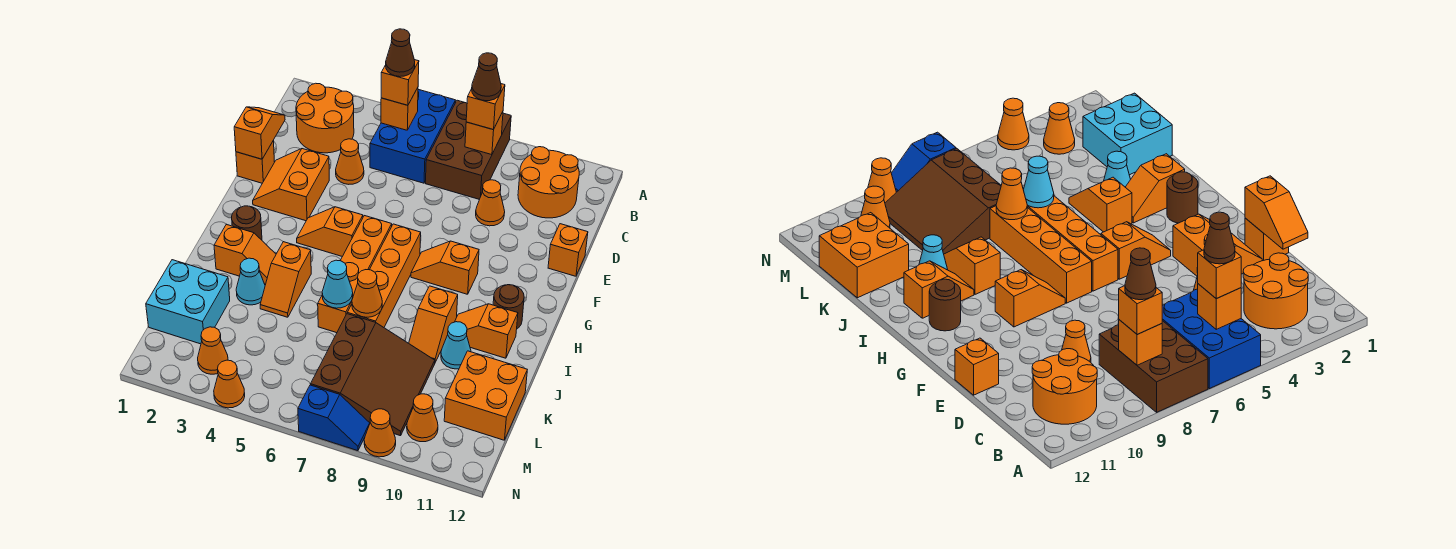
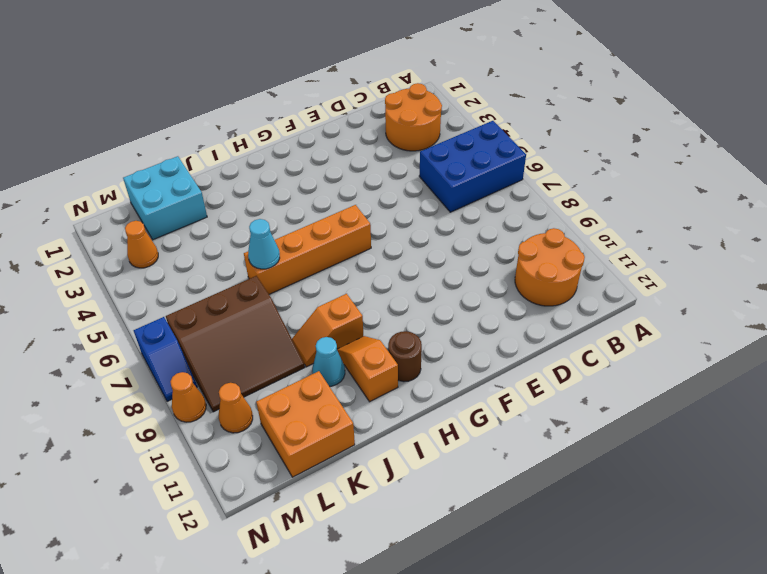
none -> brown brick A7:C8 level 1
none -> orange cone D4 level 1
none -> orange cone D9 level 1
none -> orange brick E1 level 1

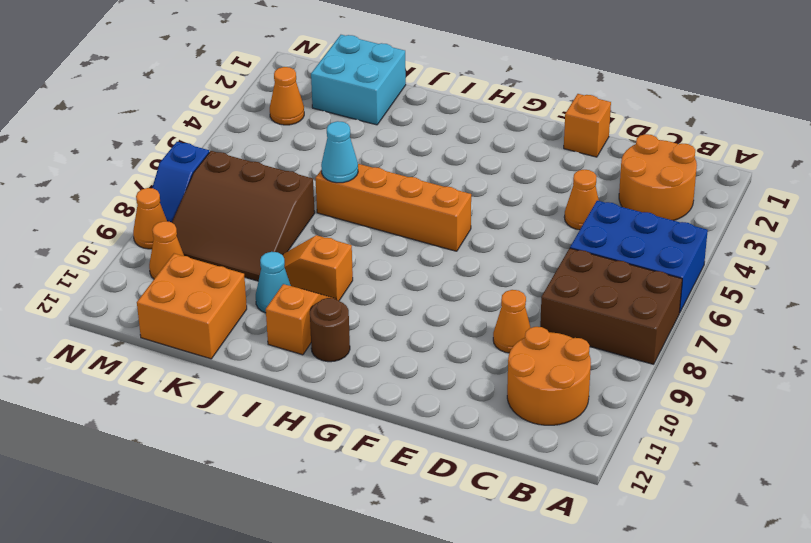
none -> orange slope E2:F3 level 1 top 3
none -> orange brick E12 level 1
none -> orange slope G4:G5 level 1 top 5
none -> orange brick G7:J7 level 1

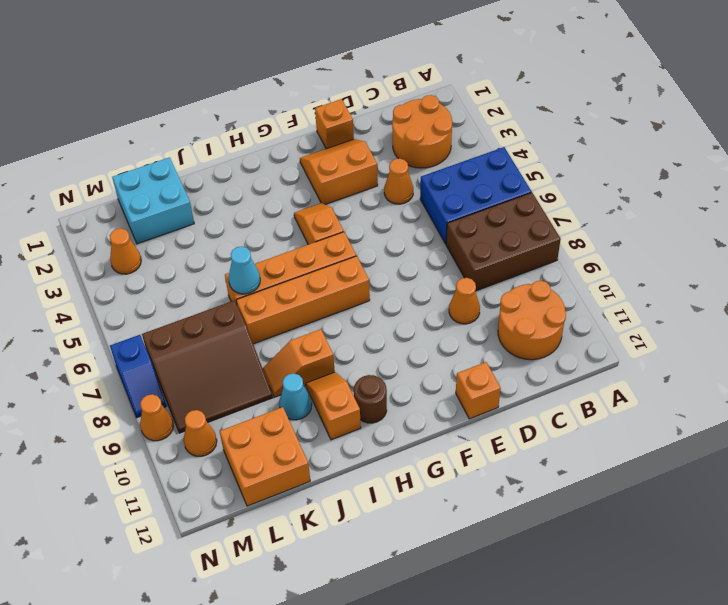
none -> orange slope G8:G9 level 1 top 9
none -> brown round brick H2 level 1
none -> orange slope I2:I3 level 1 top 2
none -> orange slope I4:J4 level 1 top I

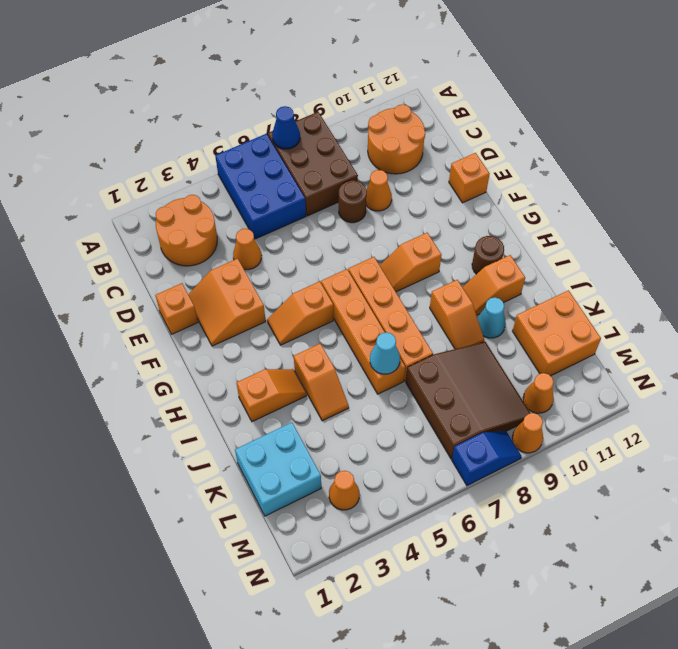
blue cone A7 level 2 -> none
brown round brick D8 level 1 -> brown round brick H2 level 1
none -> cyan cone J3 level 1
none -> orange cone N4 level 1
none -> orange brick B5 level 2
none -> orange brick B8 level 2

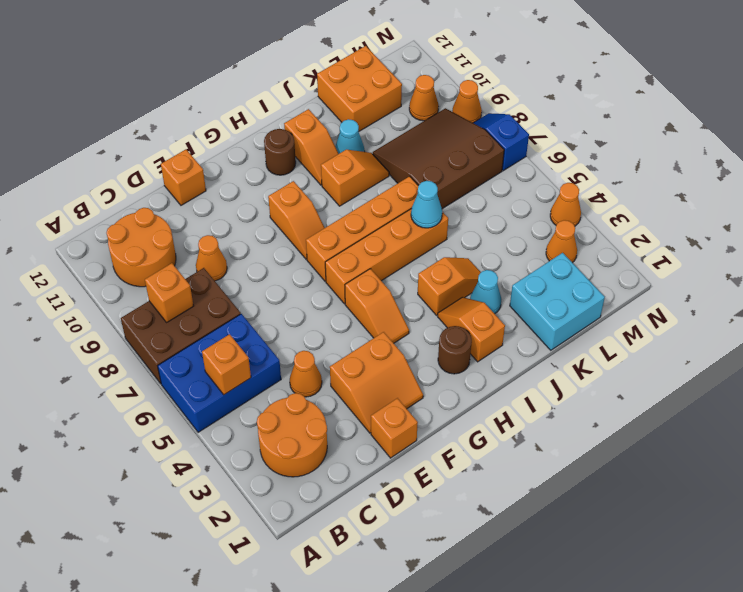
none -> orange slope D1:E1 level 2 top E
none -> orange cone J7 level 2
none -> orange brick B5 level 3
none -> orange brick B8 level 3

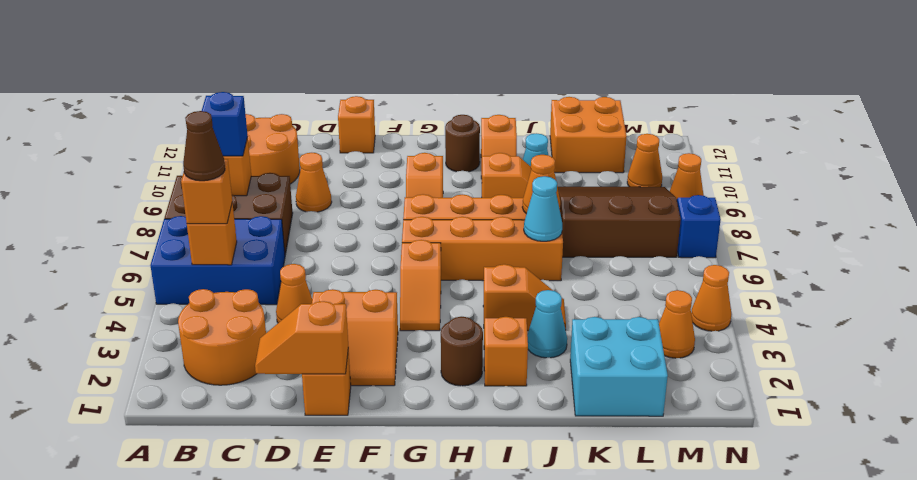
blue brick B8 level 3 -> orange brick B8 level 3
none -> brown cone B8 level 4

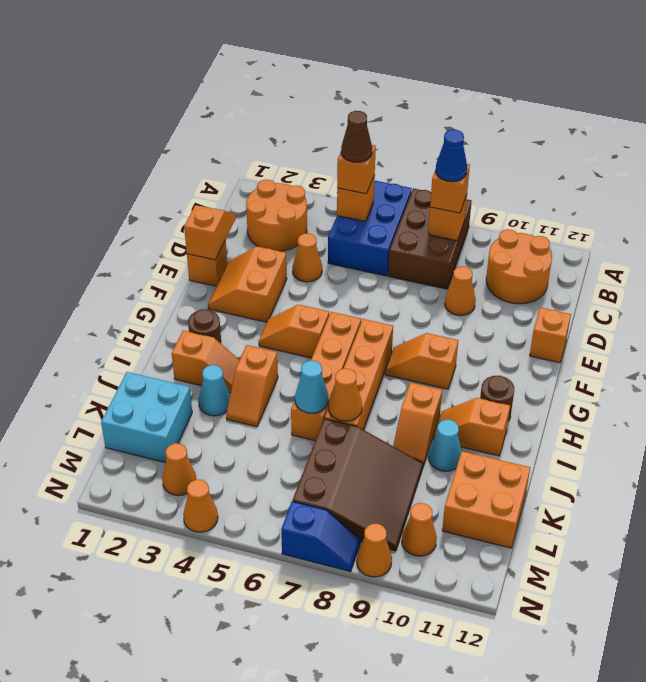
blue cone B8 level 4 -> brown cone B8 level 4

